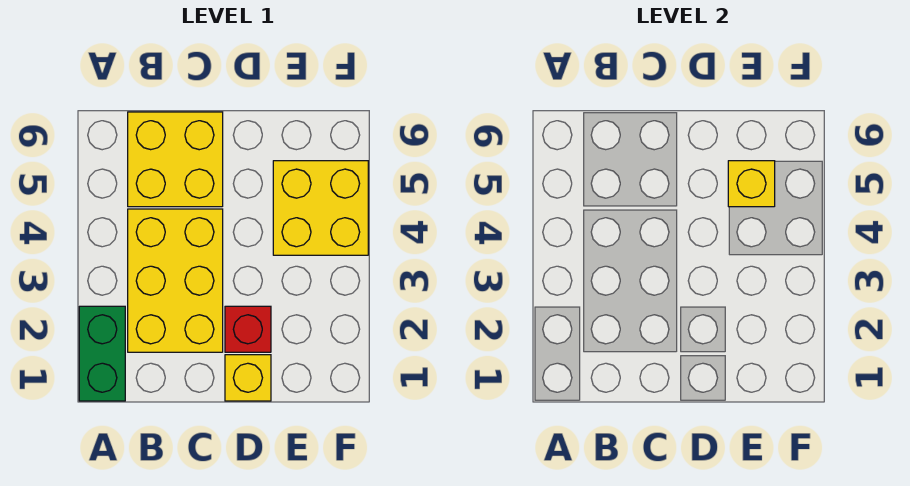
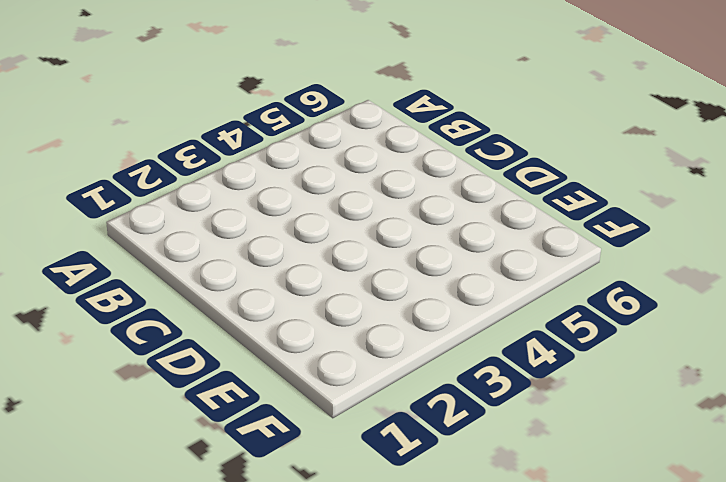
none -> green brick A1:A2 level 1
none -> yellow brick B2:C4 level 1

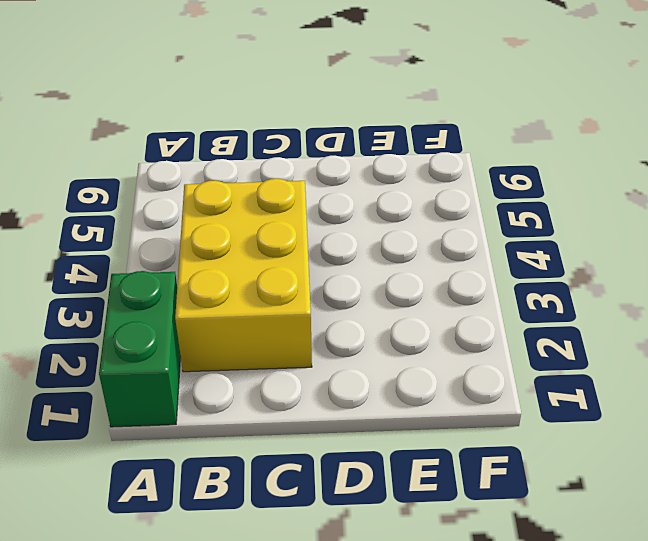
none -> yellow brick B5:C6 level 1
none -> yellow brick D1 level 1

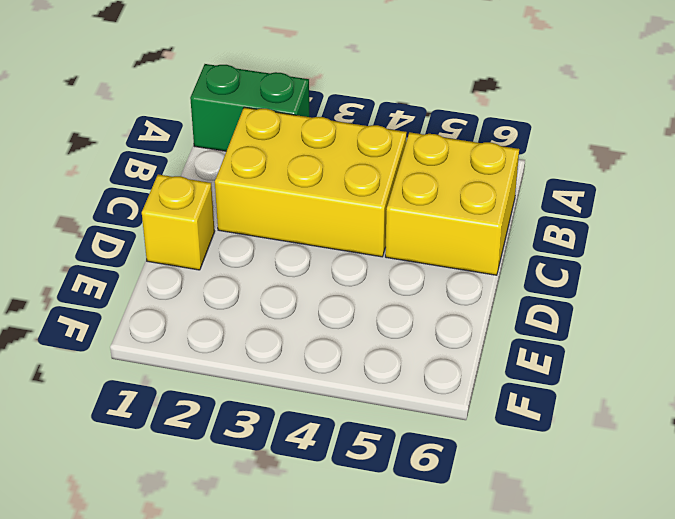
none -> red brick D2 level 1
none -> yellow brick E4:F5 level 1

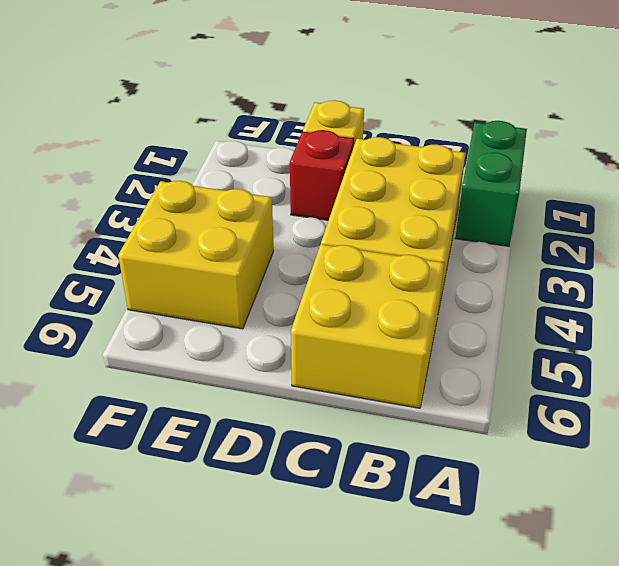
none -> yellow brick E5 level 2

